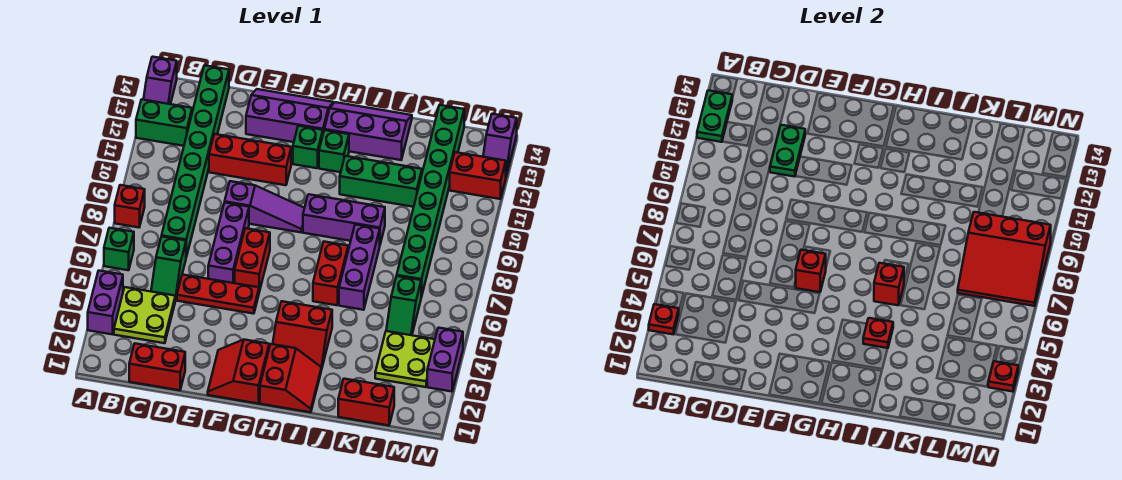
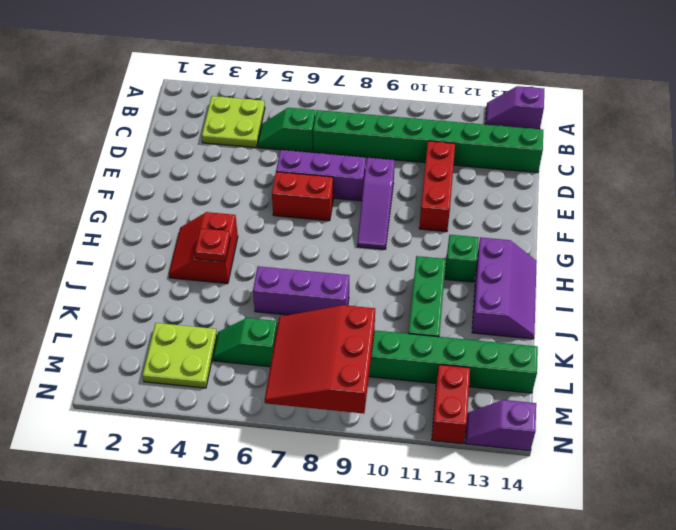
none -> purple brick A3:A4 level 1
none -> green brick A6 level 1
none -> red brick A8 level 1
none -> green brick A12:B12 level 1

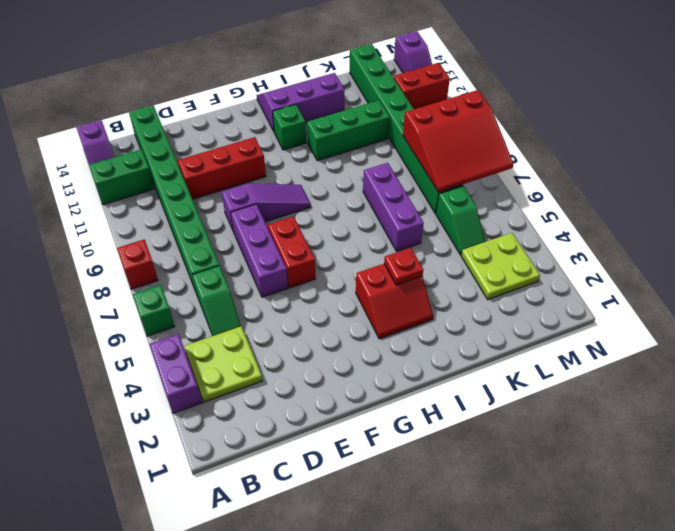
none -> red brick C1:D1 level 1
none -> red plate D5:F5 level 1
none -> purple slope E13:G14 level 1 top 13
none -> red slope F1:G2 level 1 top G

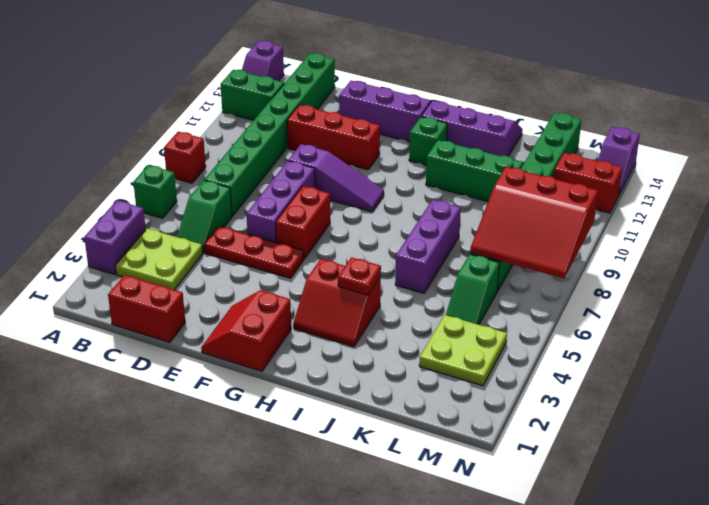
none -> green brick G12 level 1
none -> red slope H1:I2 level 1 top H
none -> purple brick H9:J9 level 1
none -> red brick I6:I7 level 1

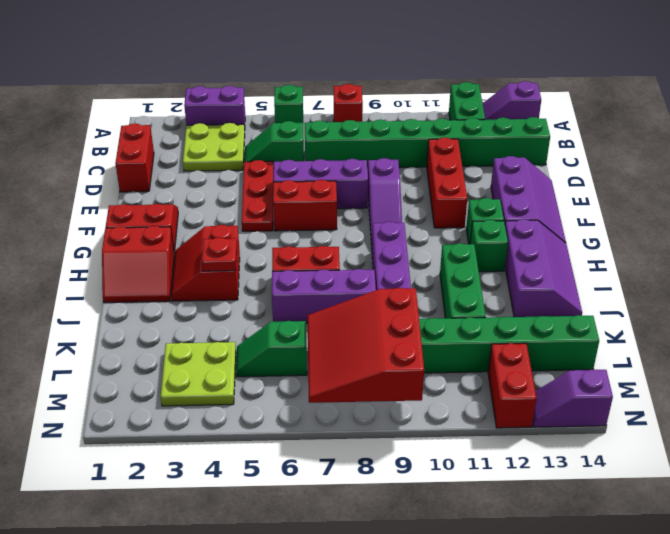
none -> red brick K1:L1 level 1
none -> purple brick N3:N4 level 1
none -> red plate A3 level 2
none -> green plate A12:A13 level 2

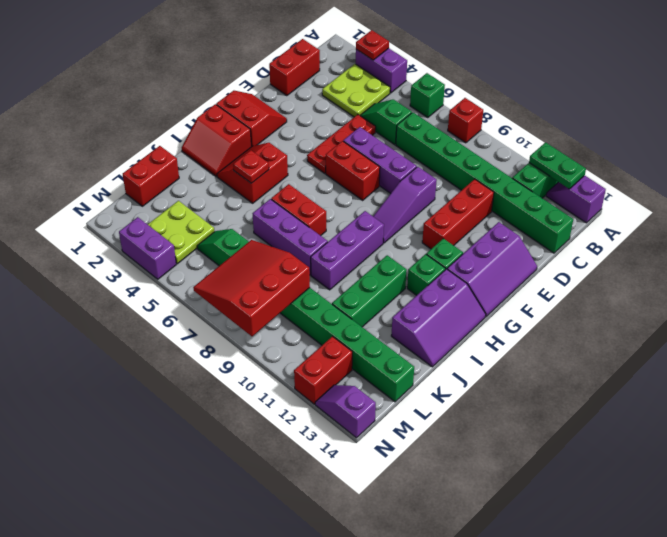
none -> green plate D11:D12 level 2
none -> red brick F6 level 2
none -> red brick I6 level 2
none -> red plate N3 level 2

